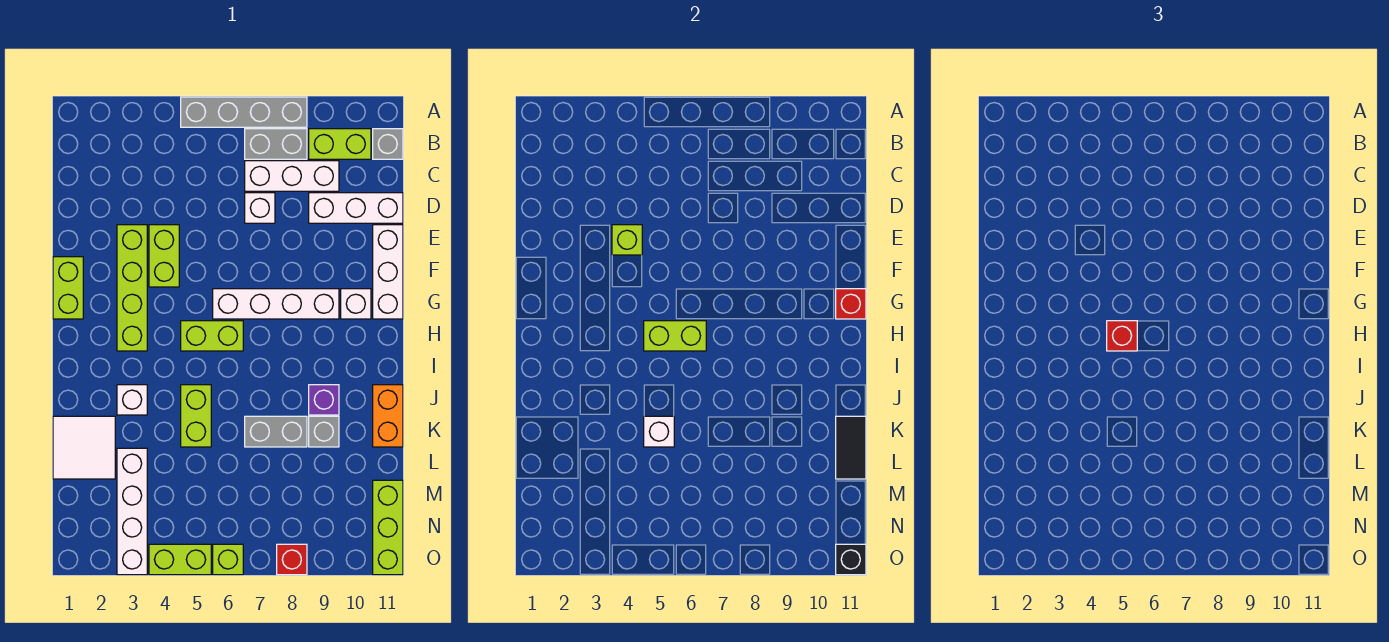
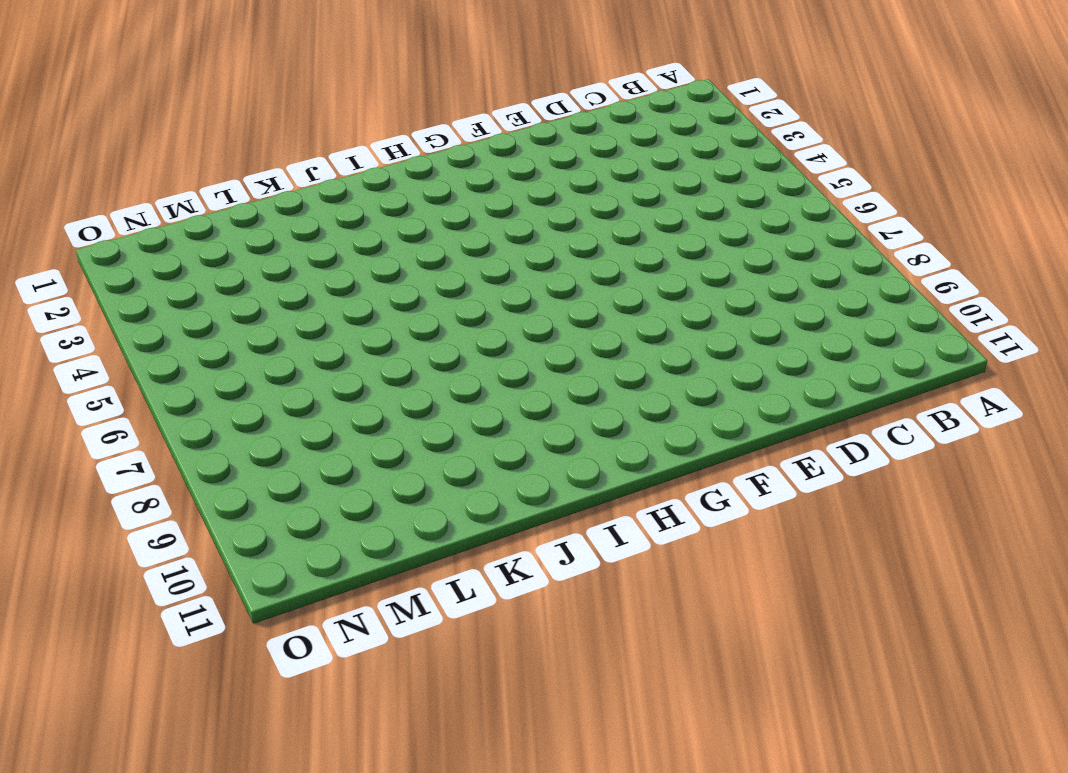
none -> grey brick A5:A8 level 1
none -> grey brick B7:B8 level 1
none -> lime brick B9:B10 level 1
none -> grey brick B11 level 1

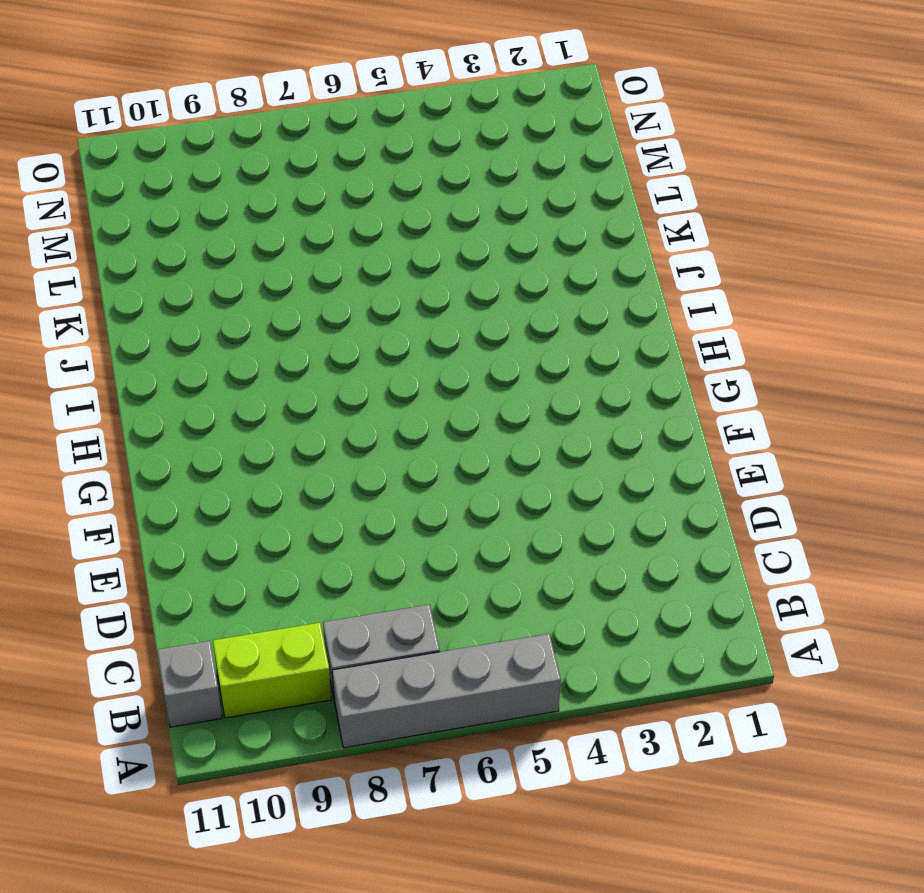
none -> white brick C7:C9 level 1
none -> white brick D7 level 1
none -> white brick D9:D11 level 1
none -> lime brick E3:H3 level 1

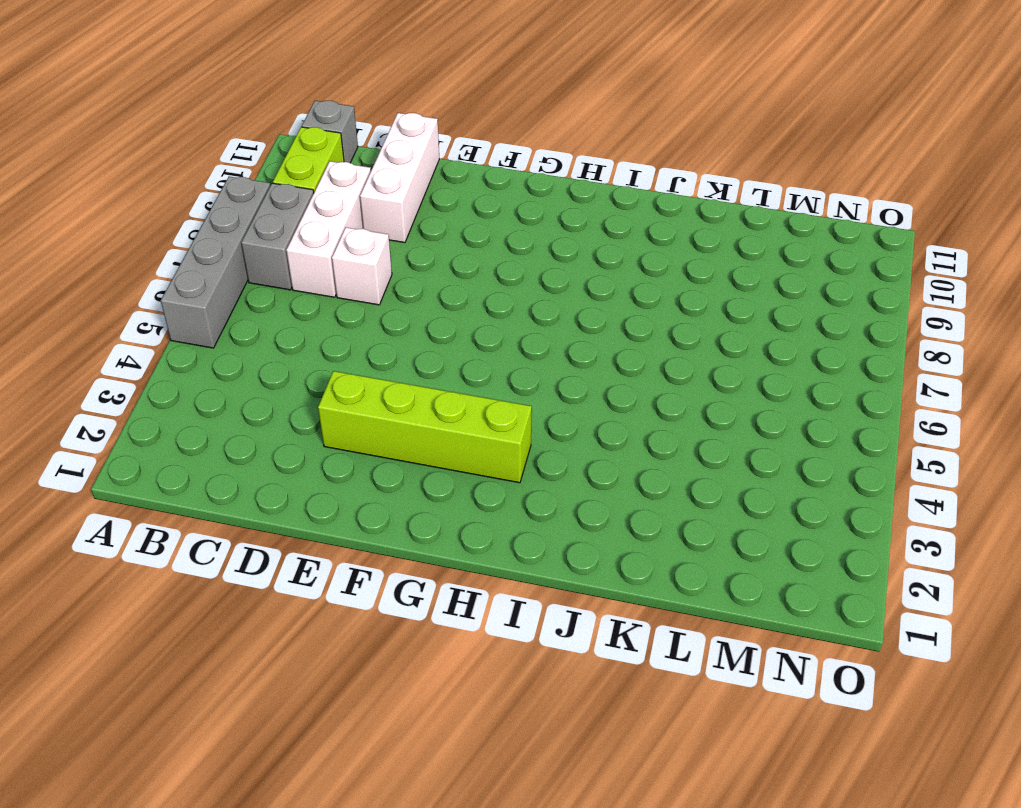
none -> lime brick E4:F4 level 1
none -> white brick E11:G11 level 1
none -> lime brick F1:G1 level 1
none -> white brick G6:G9 level 1

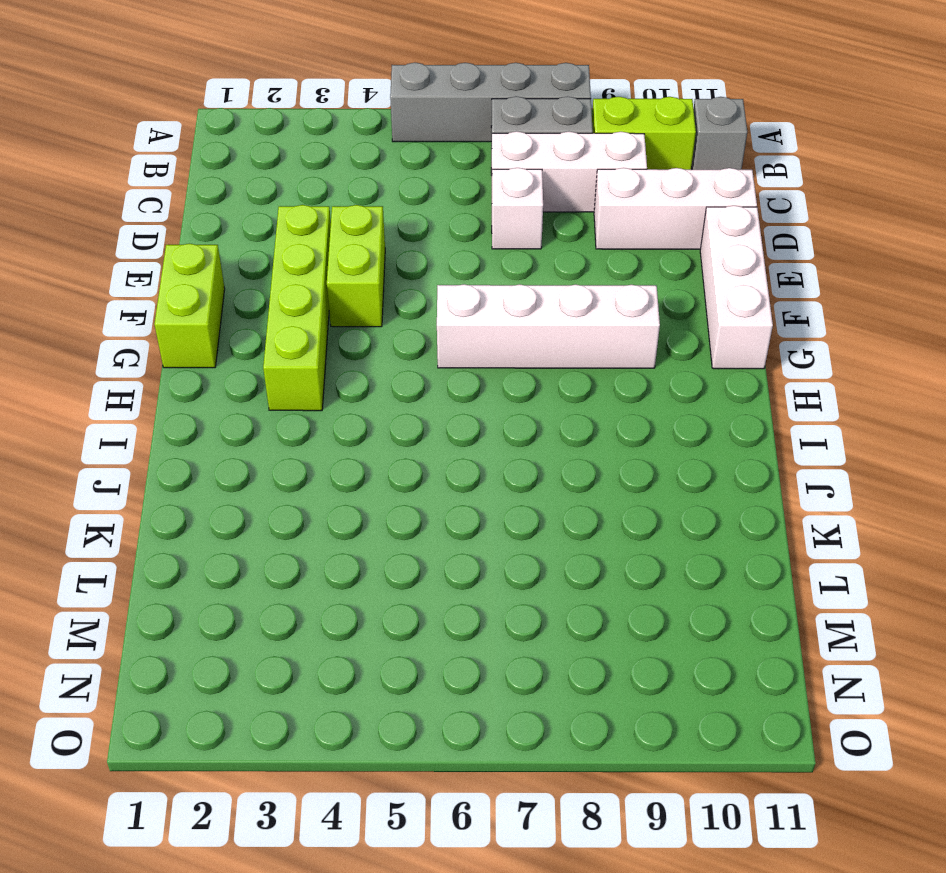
none -> white brick G10 level 1
none -> lime brick H5:H6 level 1
none -> white brick J3 level 1
none -> lime brick J5:K5 level 1

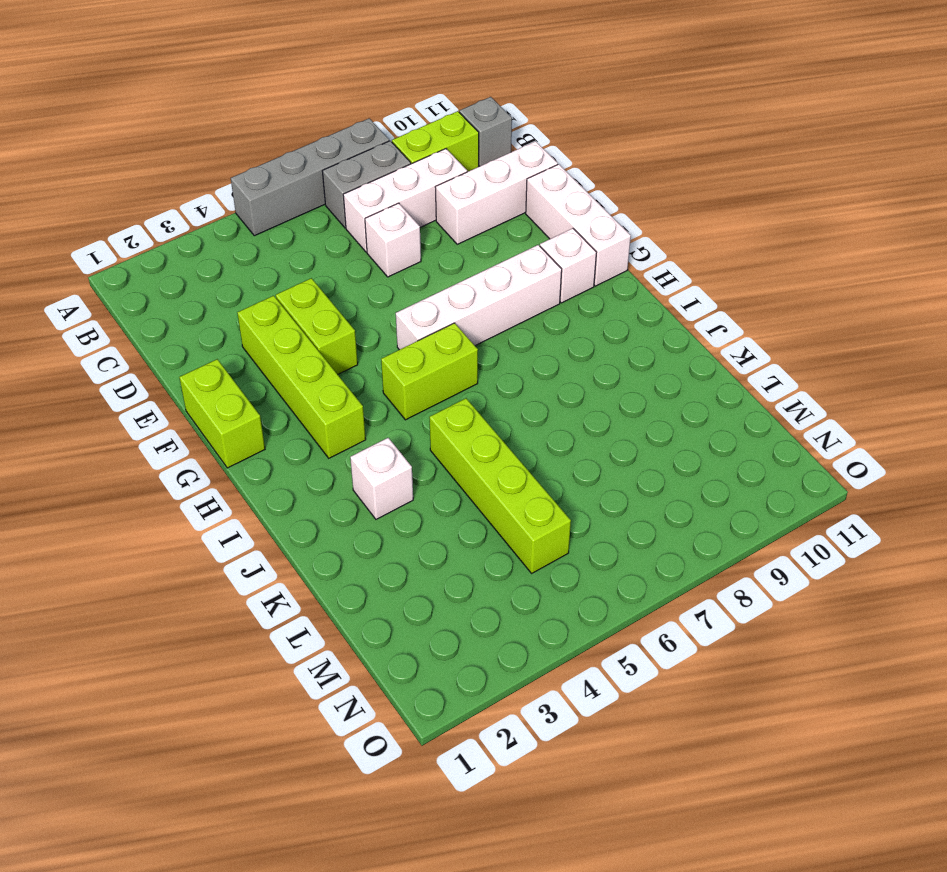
lime brick J5:M5 level 1 -> lime brick J5:K5 level 1
none -> purple brick J9 level 1
none -> orange brick J11:K11 level 1
none -> white tile K1:L2 level 1
none -> grey brick K7:K8 level 1

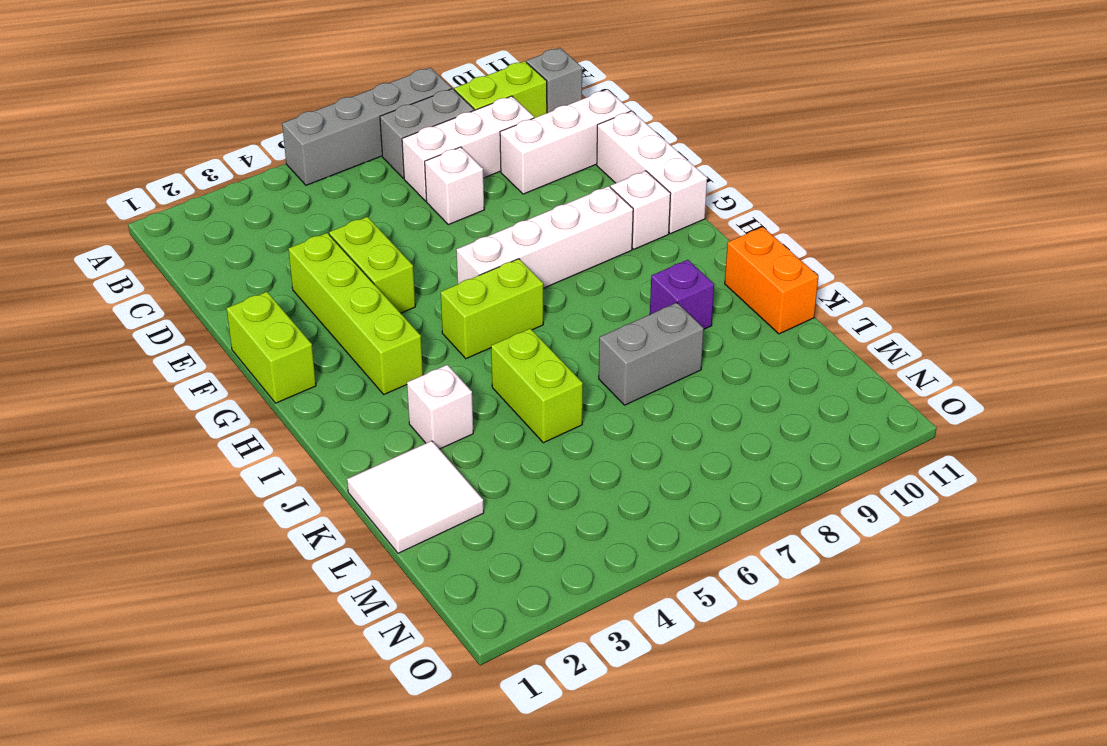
none -> grey brick K9 level 1
none -> white brick L3:O3 level 1
none -> lime brick M11:O11 level 1
none -> lime brick O4:O5 level 1

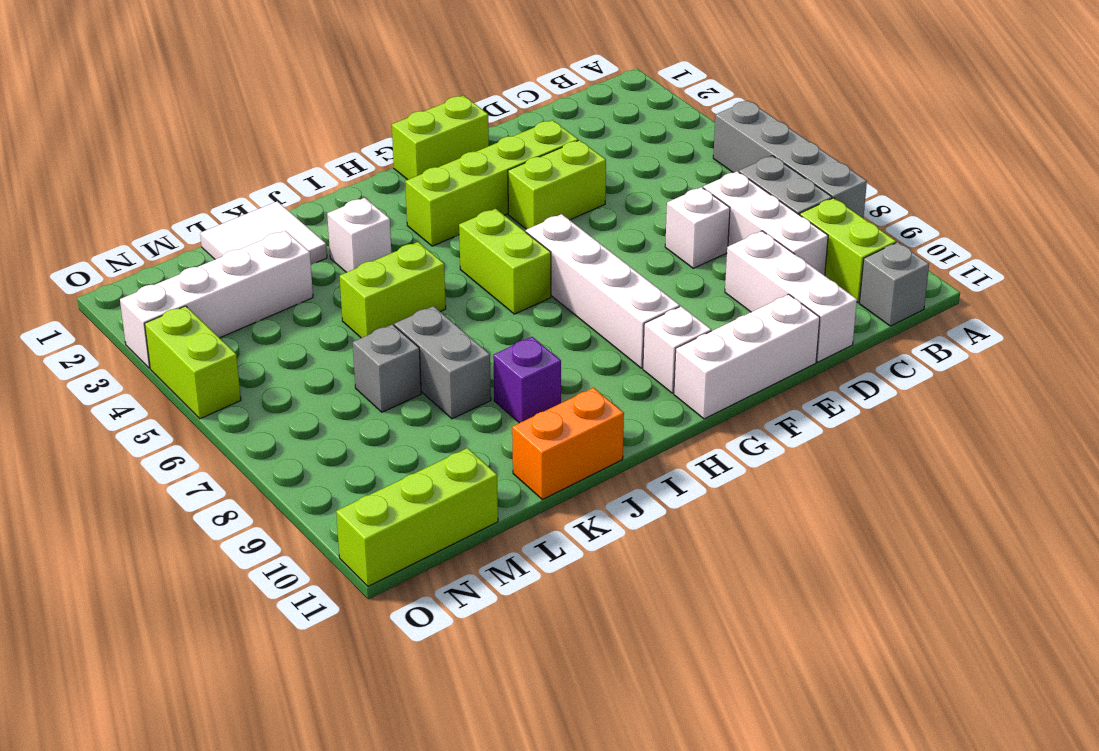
grey brick L7 level 1 -> grey brick K9 level 1
none -> lime brick O6 level 1
none -> red brick O8 level 1
none -> lime brick E4 level 2
none -> red brick G11 level 2

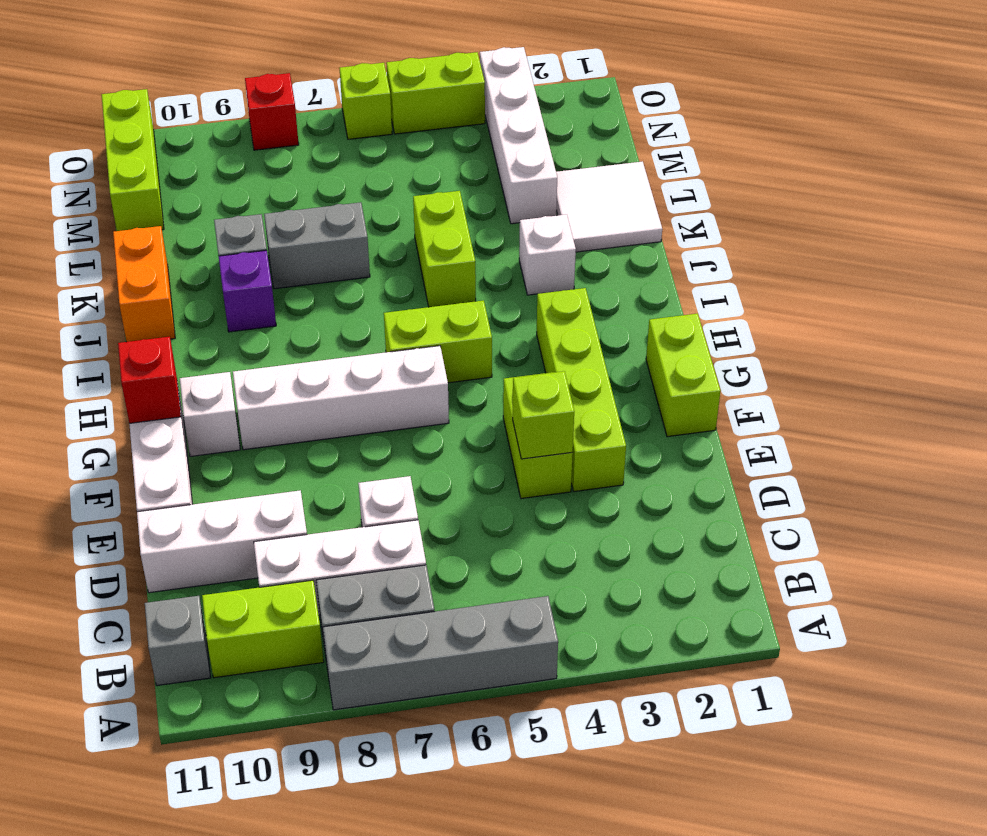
none -> lime brick H5:H6 level 2
none -> white brick K5 level 2
none -> black tile K11:L11 level 2
none -> black brick O11 level 2

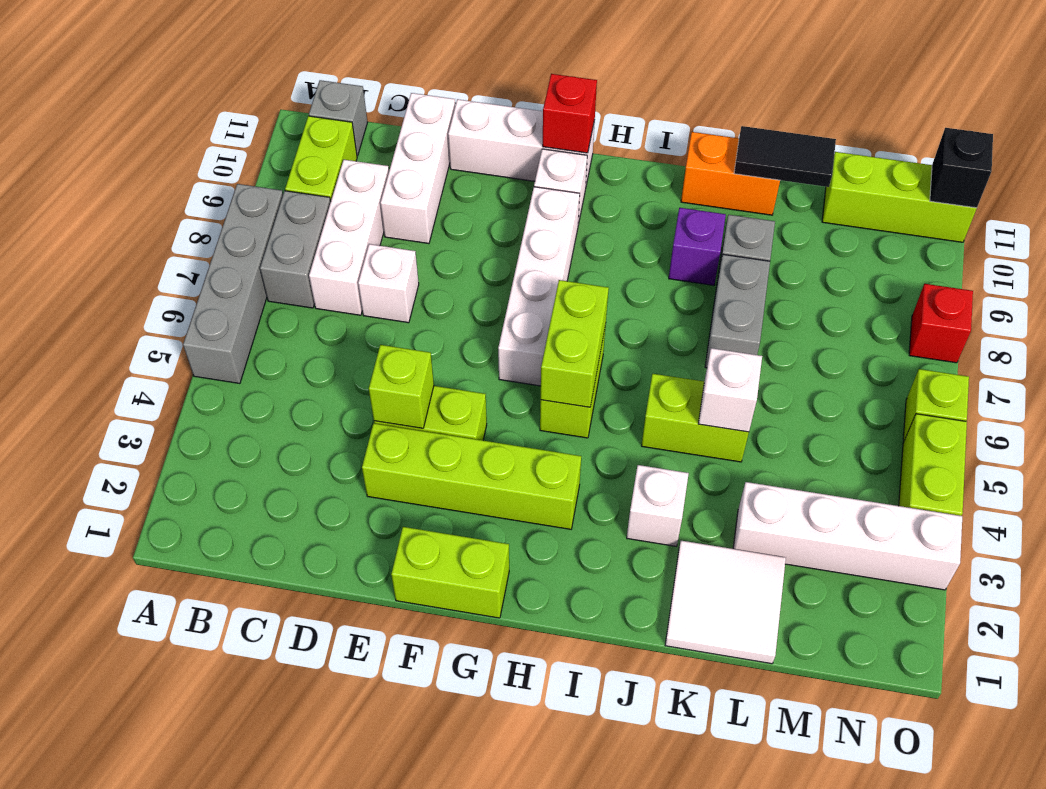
none -> red brick H5 level 3

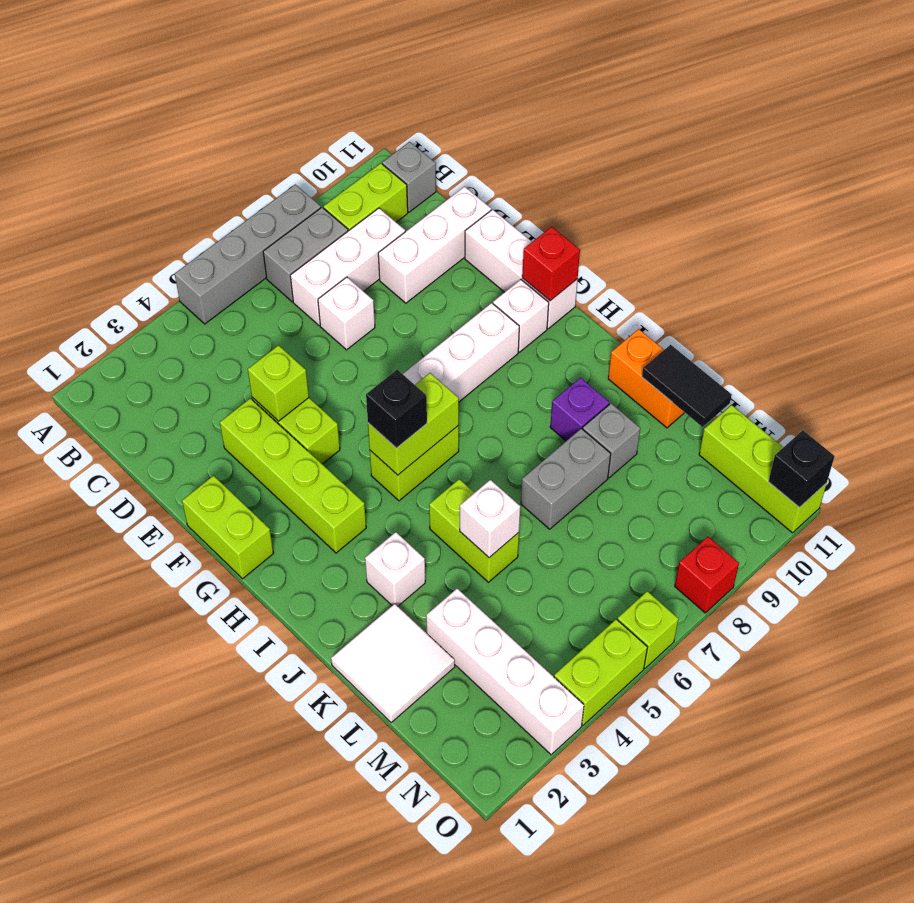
black brick H5 level 3 -> red brick H5 level 3

